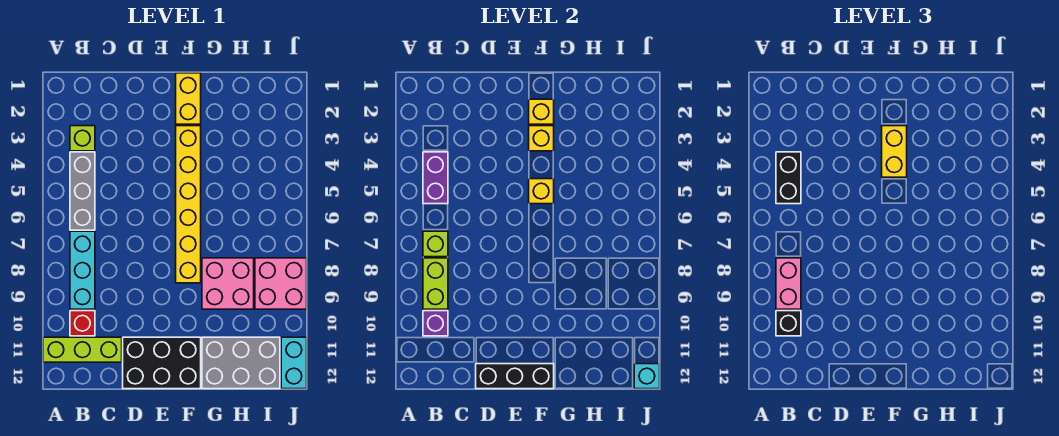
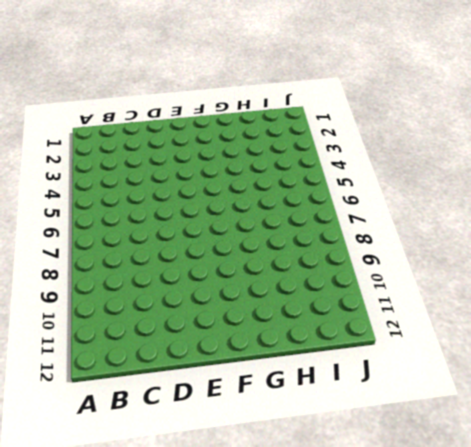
none -> lime brick A11:C11 level 1
none -> lime brick B3 level 1
none -> grey brick B4:B6 level 1

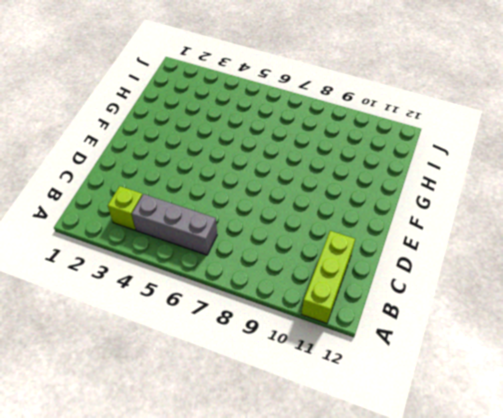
none -> cyan brick B7:B9 level 1
none -> red brick B10 level 1
none -> black brick D11:F12 level 1

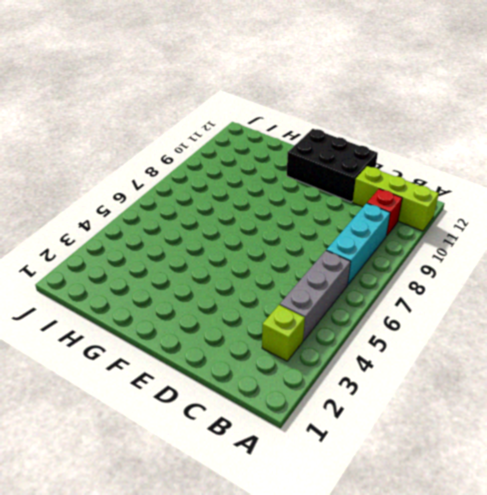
none -> yellow brick F1:F2 level 1
none -> yellow brick F3:F8 level 1
none -> pink brick G8:H9 level 1

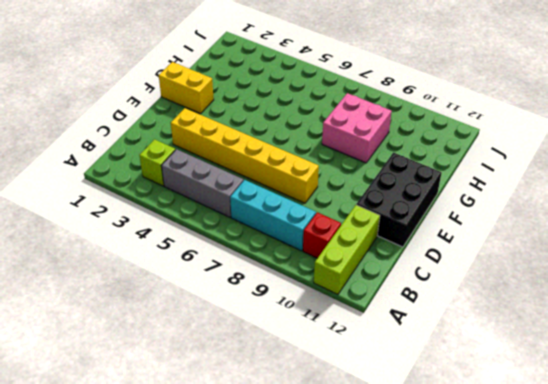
yellow brick D3:D8 level 1 -> yellow brick F3:F8 level 1
none -> grey brick G11:I12 level 1
none -> pink brick I8:J9 level 1
none -> cyan brick J11:J12 level 1

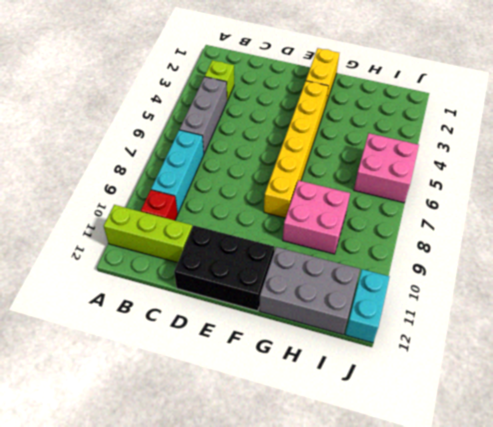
pink brick I5:J6 level 1 -> pink brick I8:J9 level 1
none -> purple brick B4:B5 level 2
none -> lime brick B7 level 2
none -> lime brick B8:B9 level 2

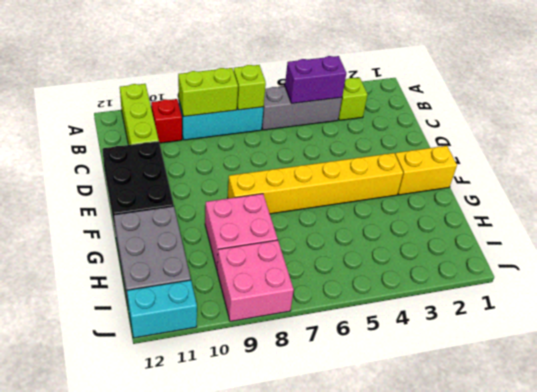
none -> purple brick B10 level 2
none -> black brick D12:F12 level 2
none -> yellow brick F2 level 2

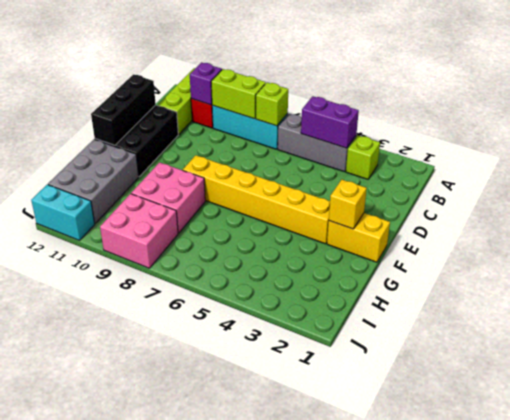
none -> yellow brick F3 level 2
none -> yellow brick F5 level 2
none -> cyan brick J12 level 2

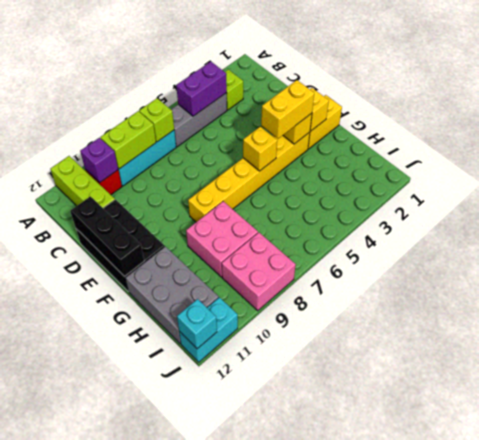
none -> black brick B4:B5 level 3
none -> pink brick B8:B9 level 3
none -> black brick B10 level 3

